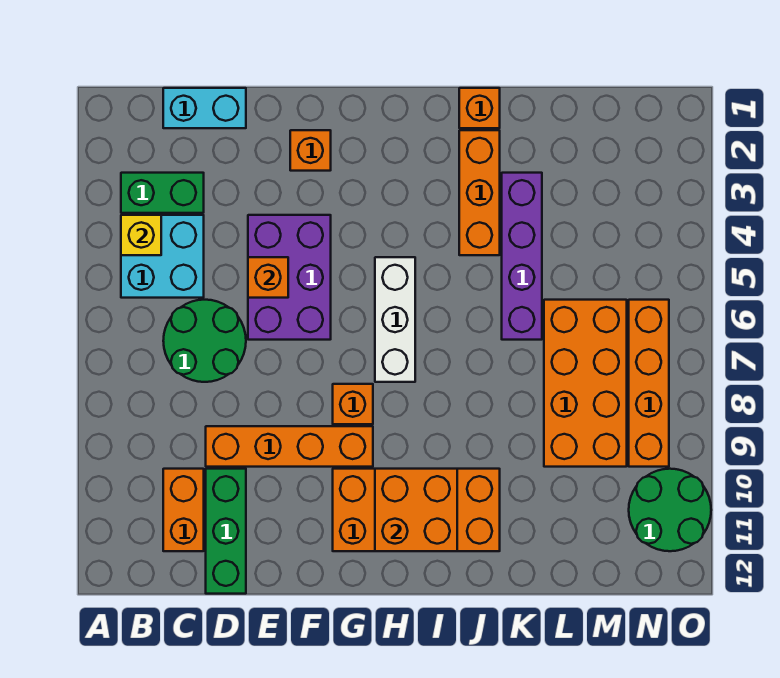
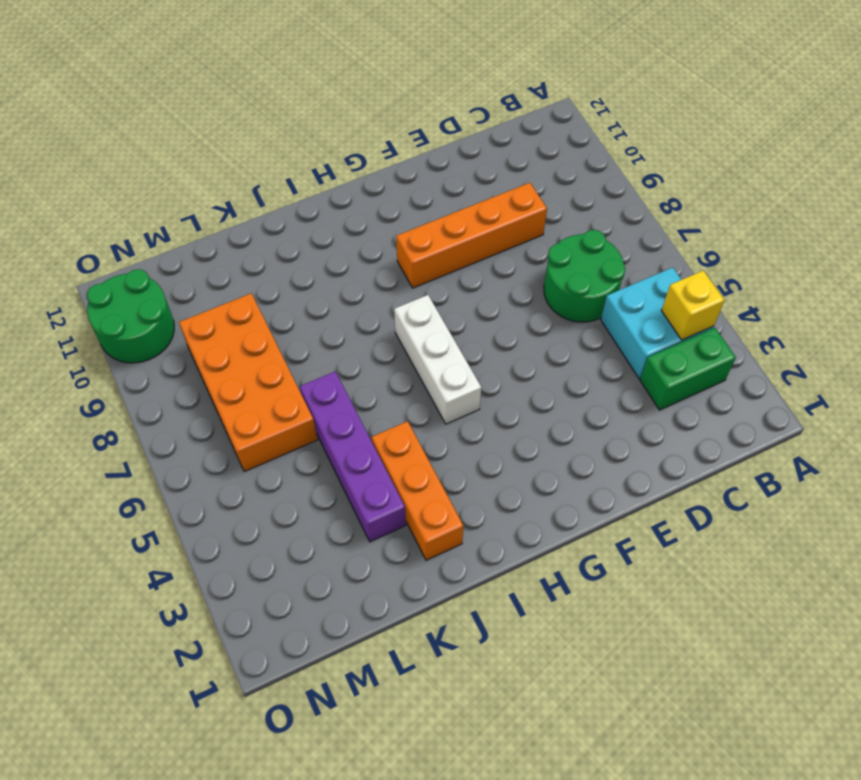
none -> cyan brick C1:D1 level 1
none -> orange brick C10:C11 level 1
none -> green brick D10:D12 level 1

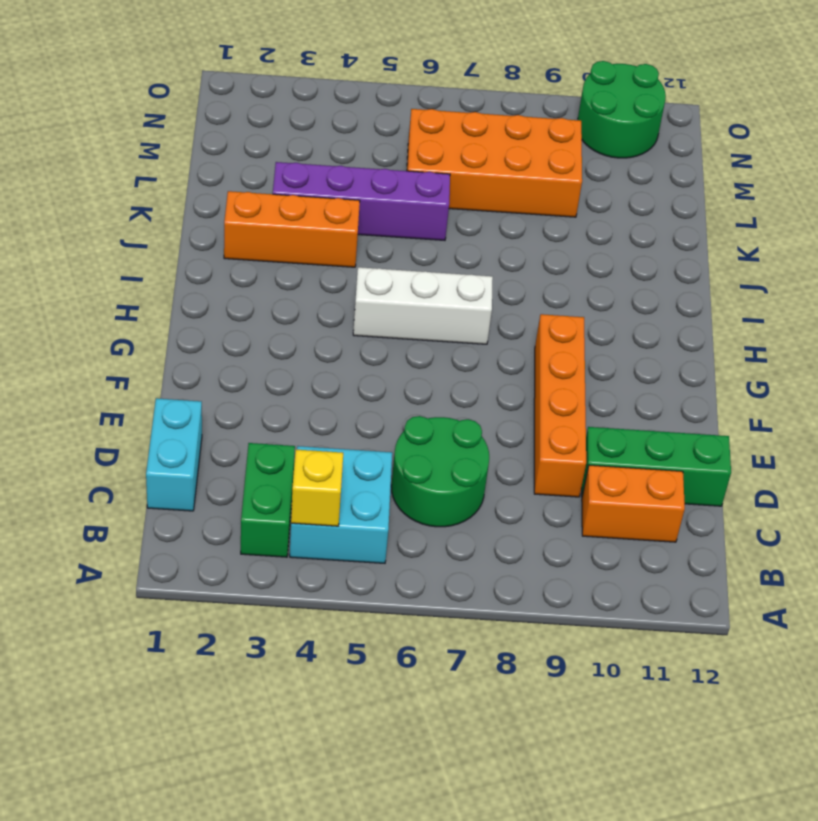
none -> purple brick E4:F6 level 1
none -> orange brick F2 level 1
none -> orange brick G8 level 1

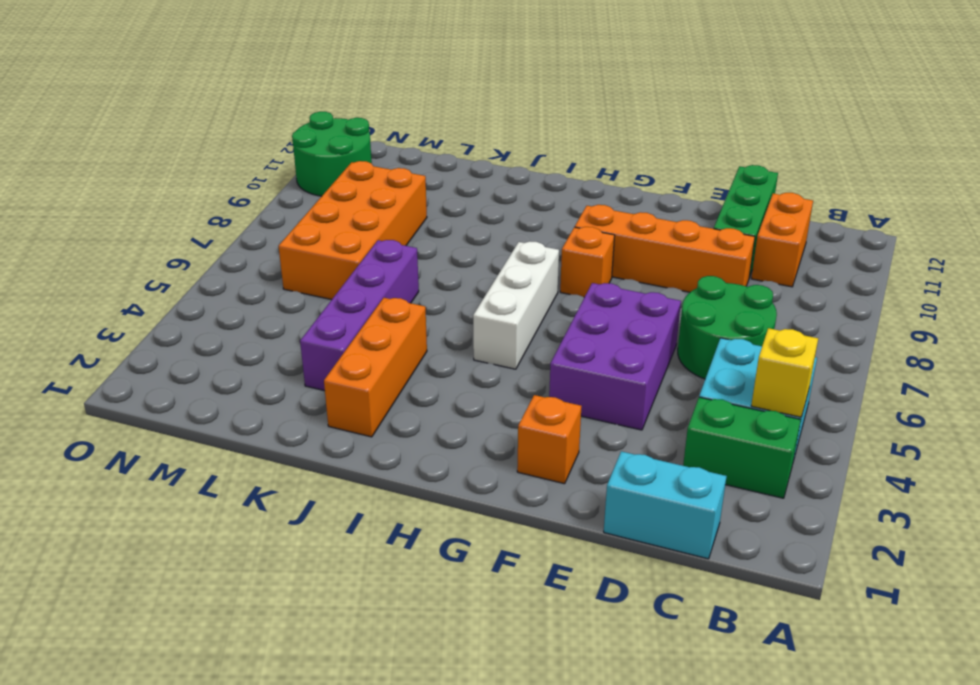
none -> orange brick G10:J11 level 1
none -> orange brick J1 level 1
none -> orange brick N6:N9 level 1

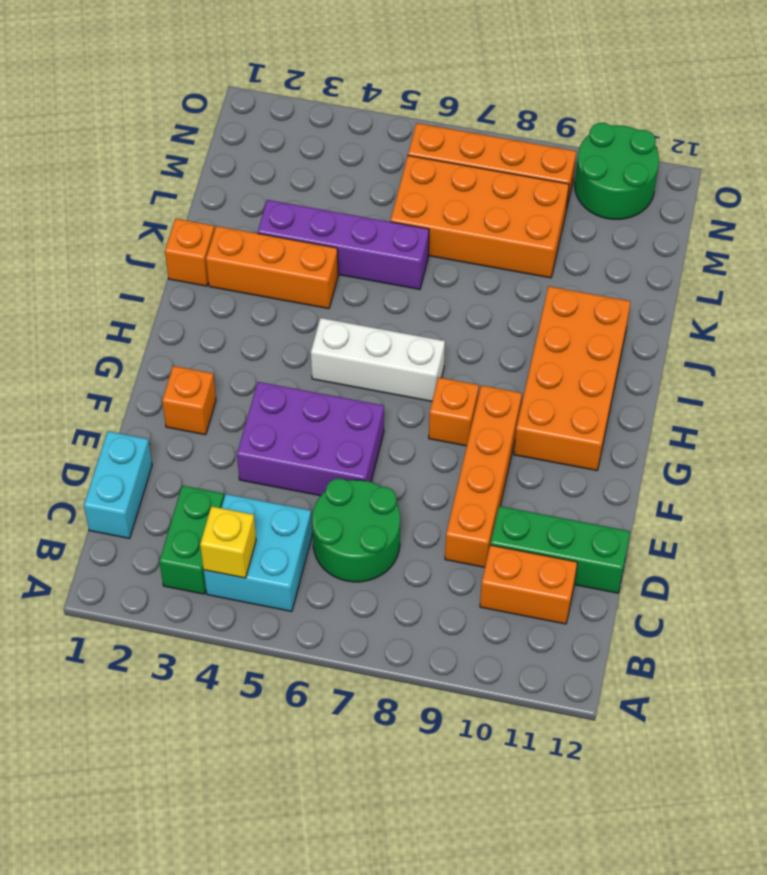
none -> orange brick E5 level 2
none -> orange brick H10:I11 level 2

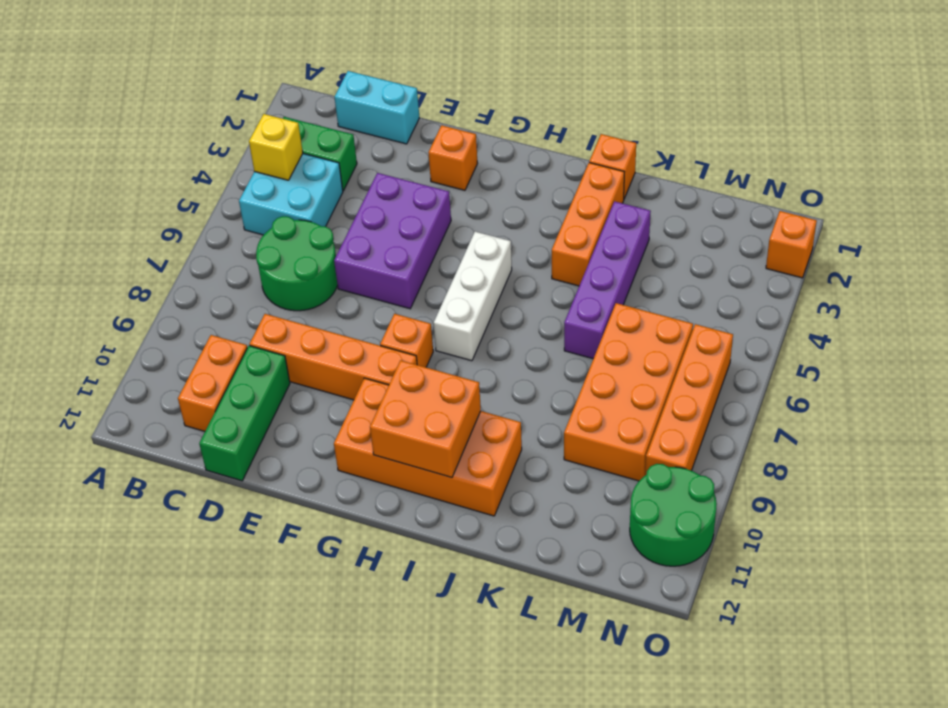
orange brick O2 level 1 -> orange brick E5 level 2

